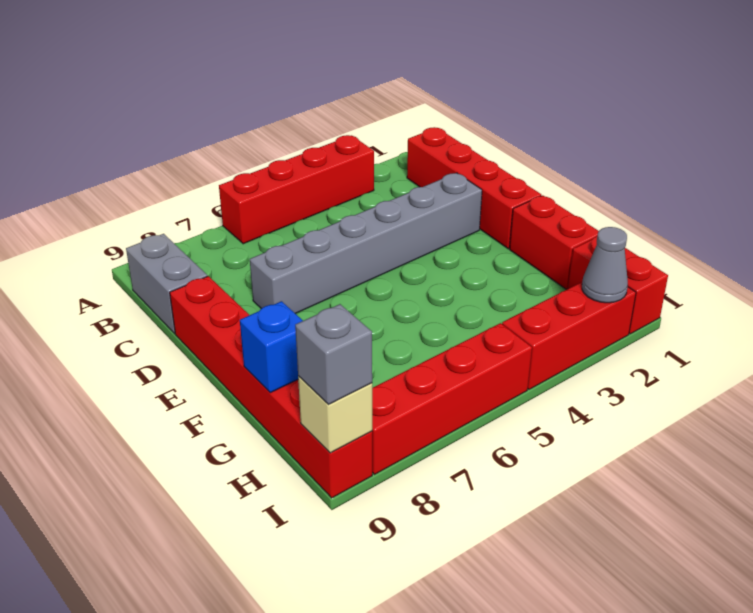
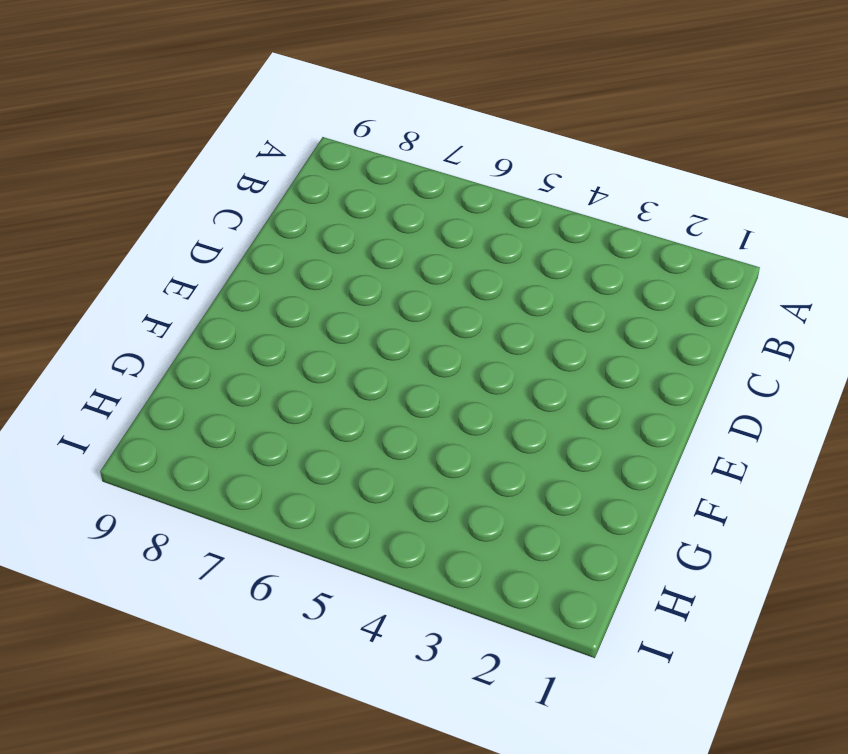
none -> red brick A3:A6 level 1
none -> red brick B1:E1 level 1
none -> grey brick B9:C9 level 1

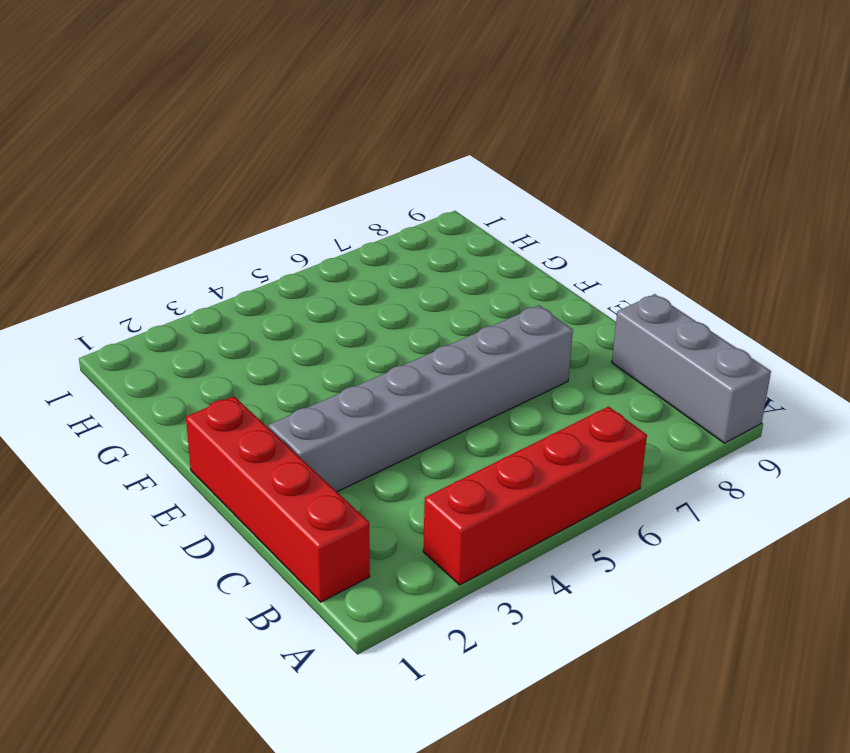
grey brick A9:C9 level 1 -> grey brick B9:C9 level 1
none -> red brick D9:I9 level 1
none -> red brick F1:G1 level 1
none -> red brick H1:I1 level 1

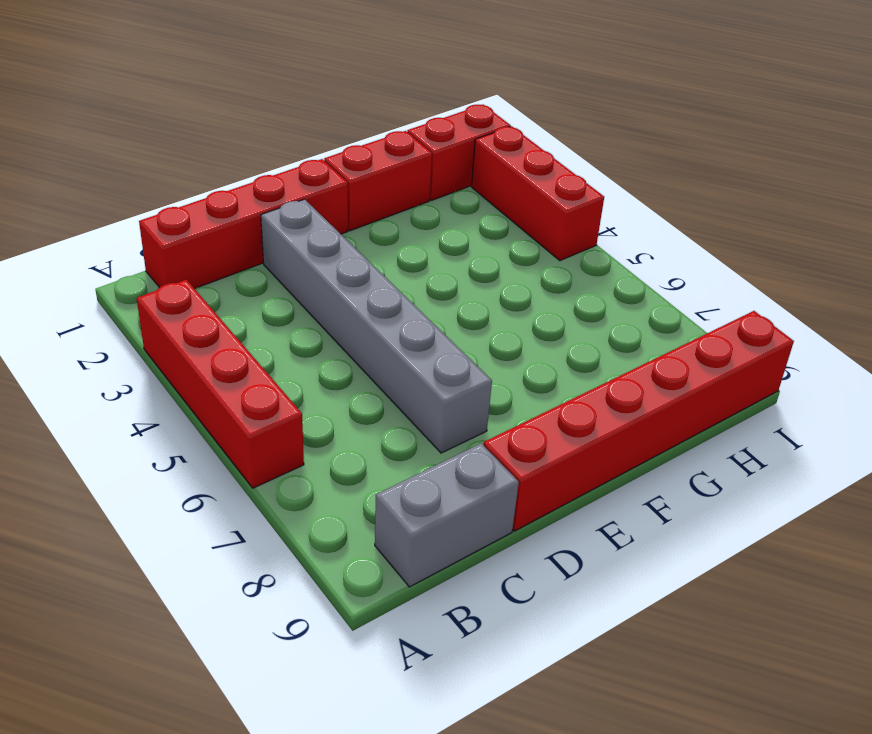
none -> red brick I5:I8 level 1
none -> blue brick G9 level 2
none -> grey cone I2 level 2

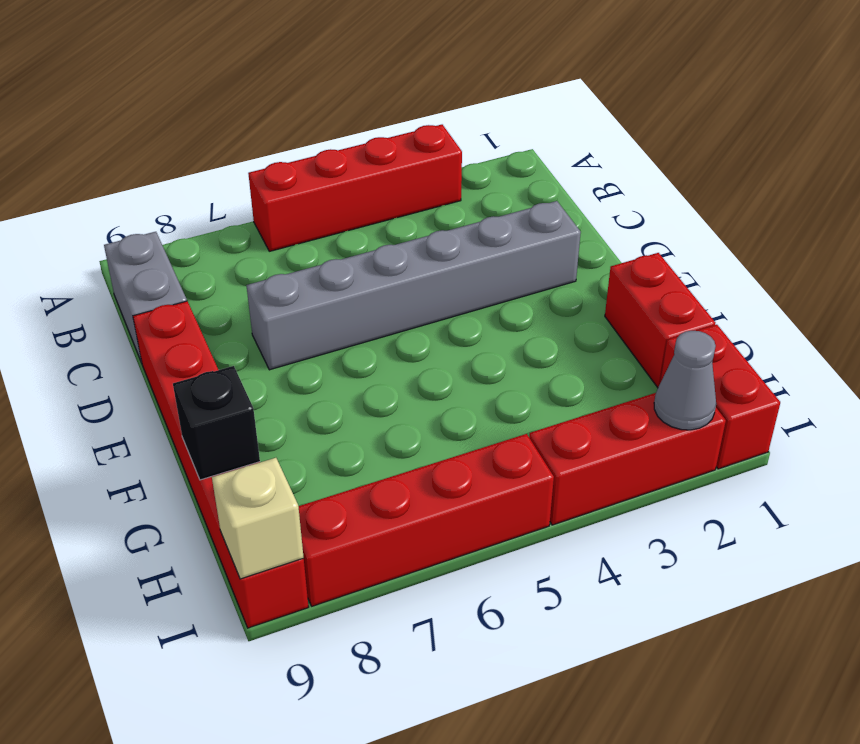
black brick G9 level 2 -> blue brick G9 level 2
none -> red brick B1:E1 level 1
none -> grey brick I9 level 3

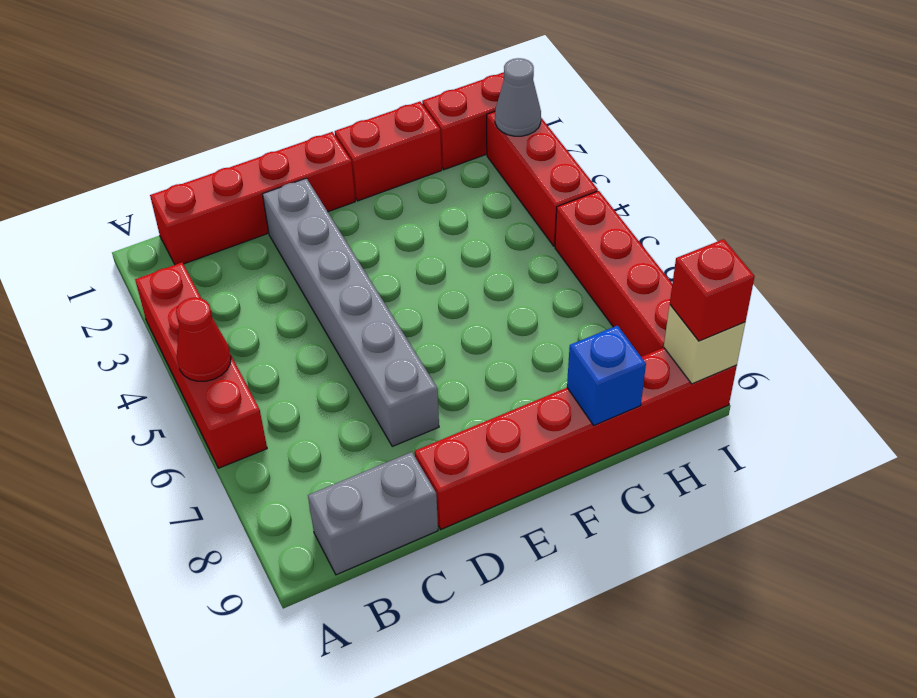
red cone A5 level 2 -> none
red brick I9 level 3 -> grey brick I9 level 3

